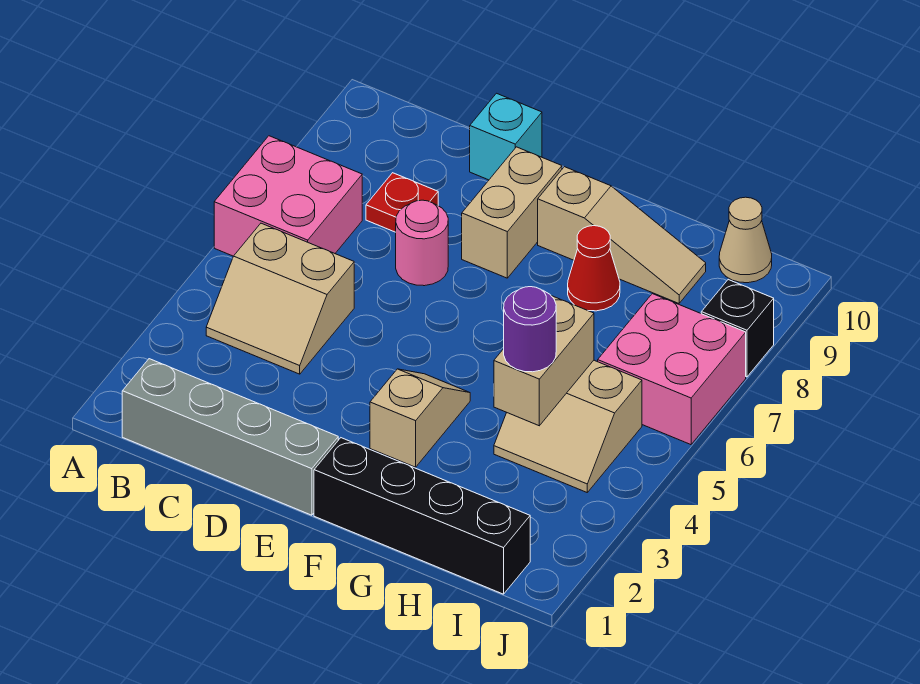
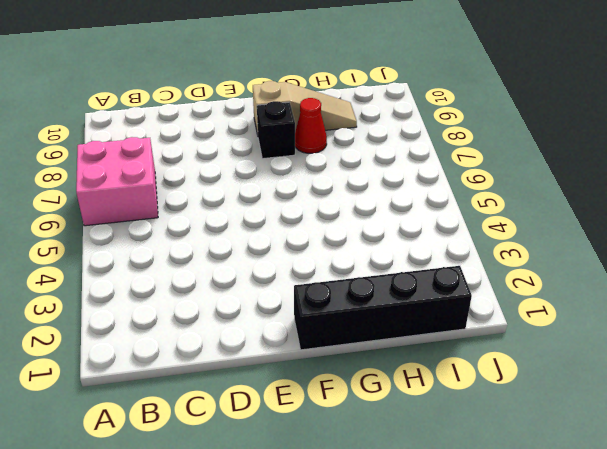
black brick F8 level 1 -> black brick J8 level 1
none -> grey brick B1:E1 level 1
none -> tan slope B4:C5 level 1 top 5
none -> red plate C8 level 1

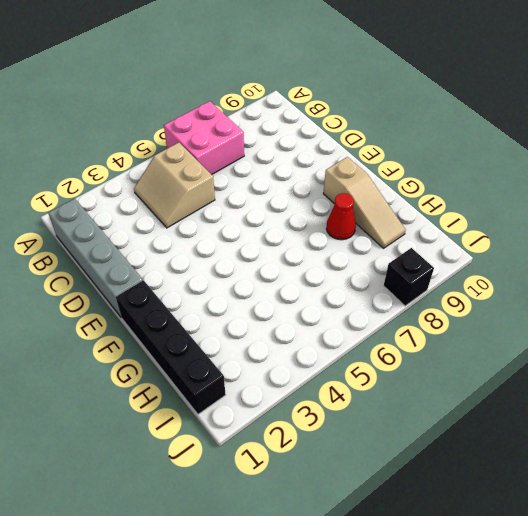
none -> red plate C8 level 1
none -> pink round brick D7 level 1
none -> cyan brick D10 level 1

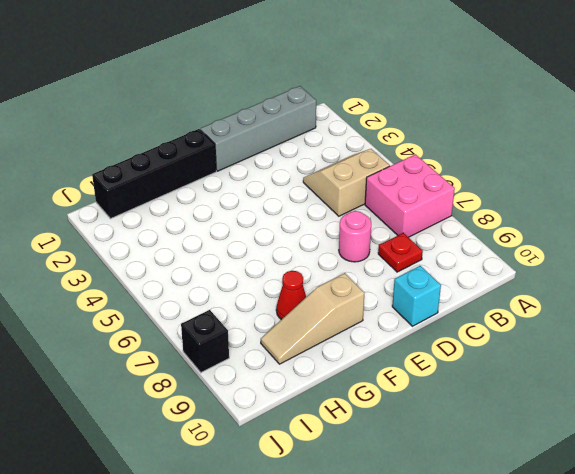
none -> tan brick E8:E9 level 1
none -> tan slope F3:F4 level 1 top 3
none -> tan slope H4:I5 level 1 top 5

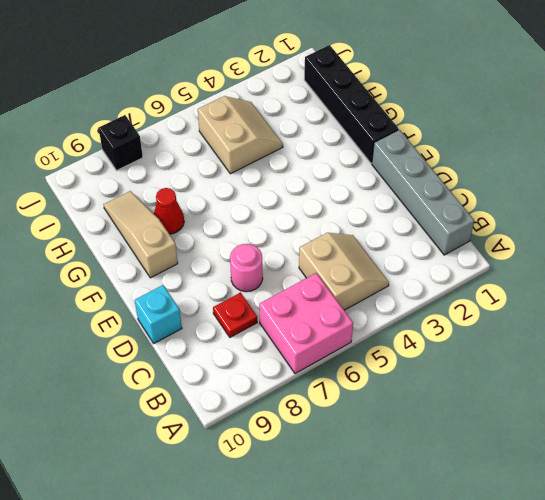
none -> tan brick E8:E9 level 1
none -> tan slope F3:F4 level 1 top 3
none -> pink brick I6:J7 level 1

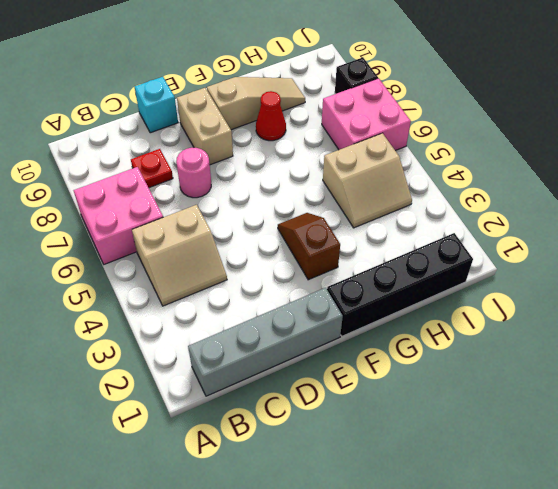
brown slope F3:F4 level 1 top 3 -> tan slope F3:F4 level 1 top 3
none -> tan cone I10 level 1
none -> tan brick H4:H5 level 2
none -> purple round brick H4 level 3

